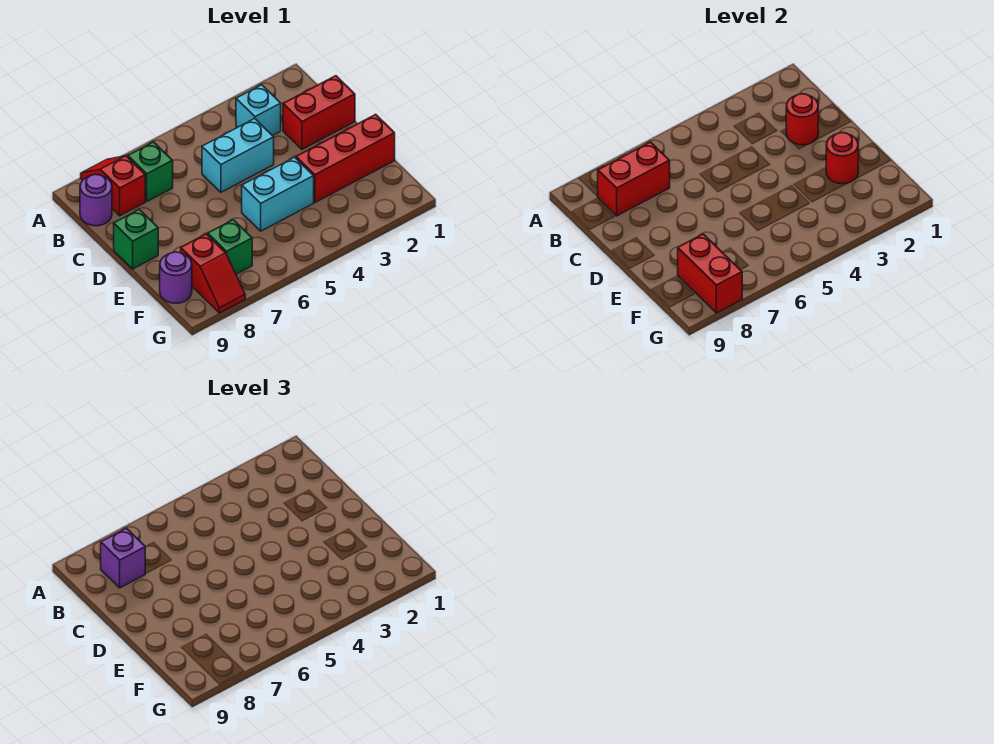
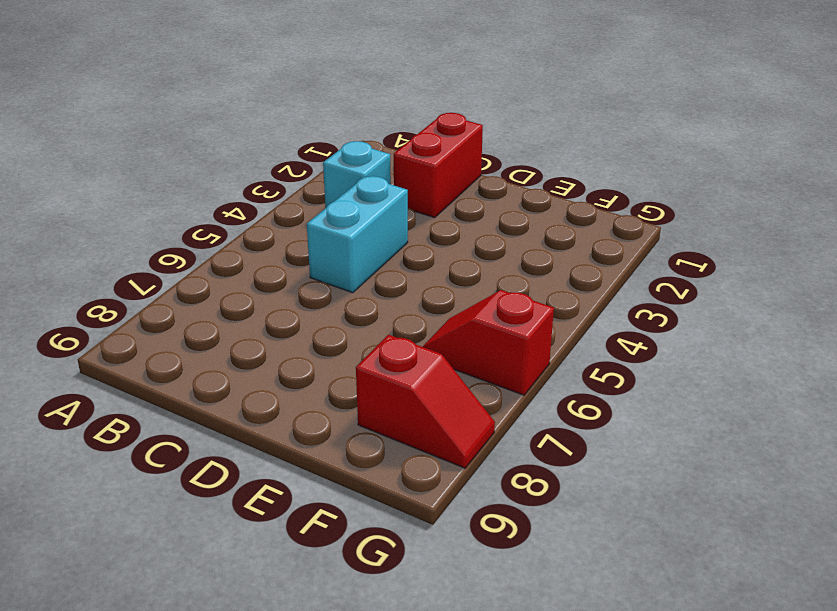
red slope F6:G6 level 1 top G -> red slope A8:B8 level 1 top B
none -> green brick B7 level 1
none -> purple round brick B9 level 1
none -> green brick D9 level 1

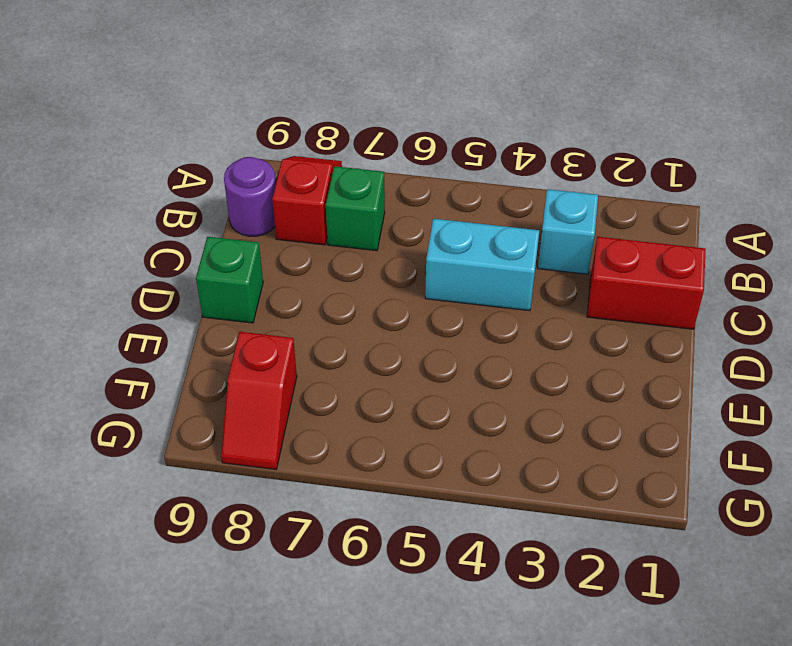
none -> red brick E1:E3 level 1
none -> cyan brick E4:E5 level 1
none -> green brick F7 level 1

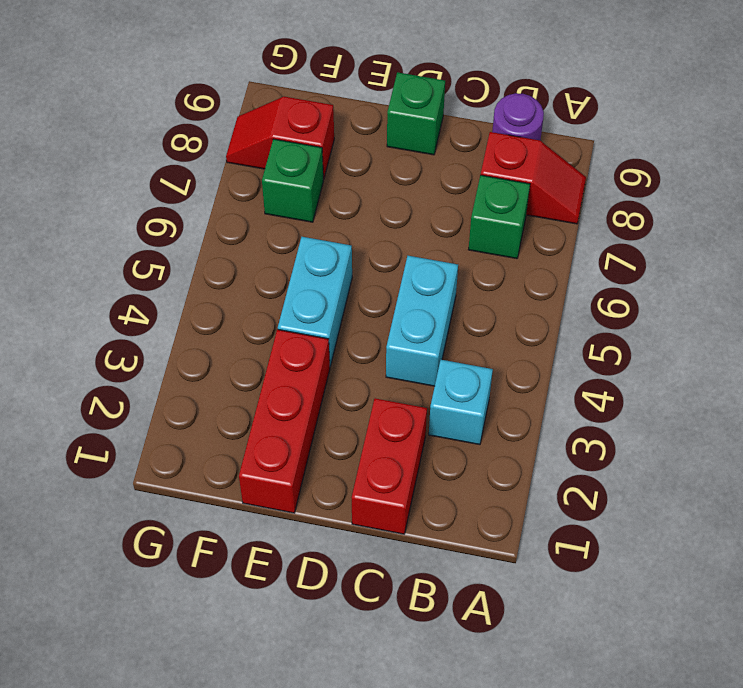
none -> purple round brick F9 level 1
none -> red brick B7:B8 level 2
none -> red round brick C2 level 2

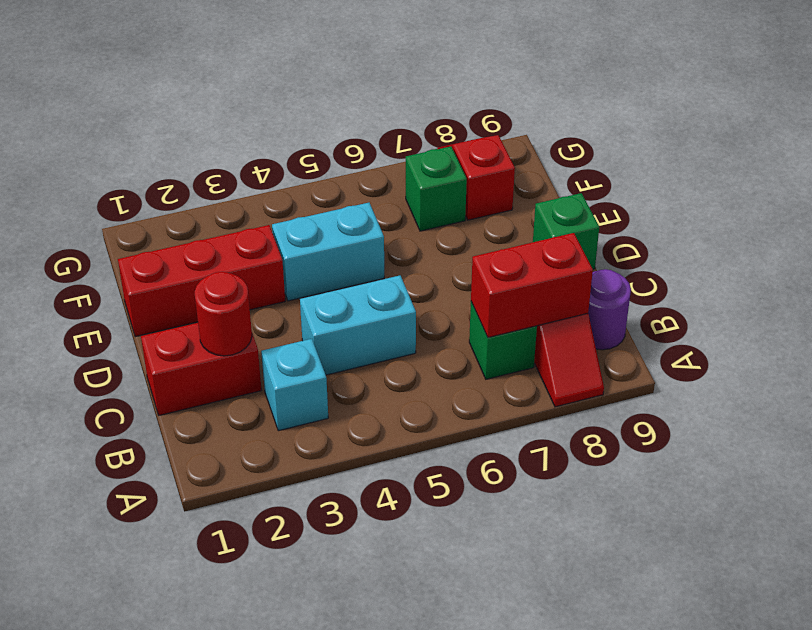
none -> purple round brick F9 level 1
none -> red round brick E2 level 2
none -> red brick F8:G8 level 2

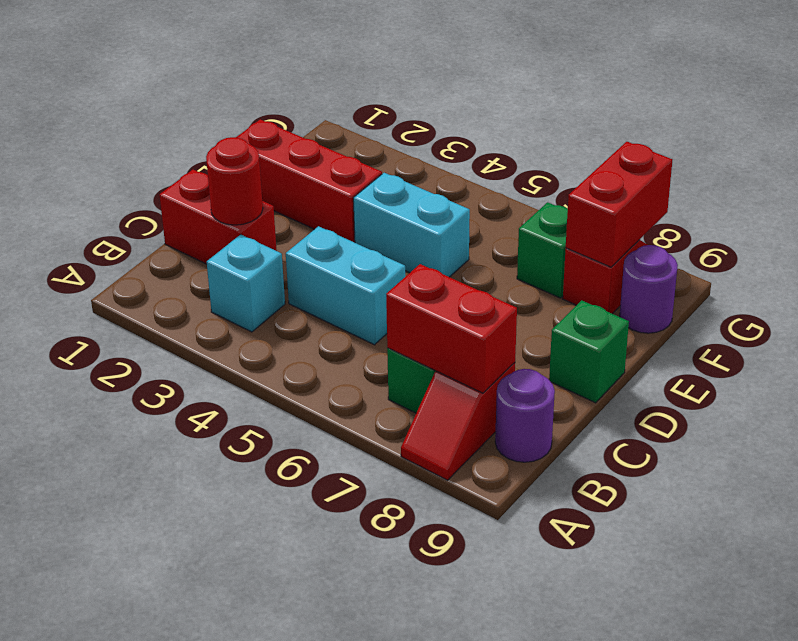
none -> red round brick E2 level 2
none -> purple brick B8 level 3

